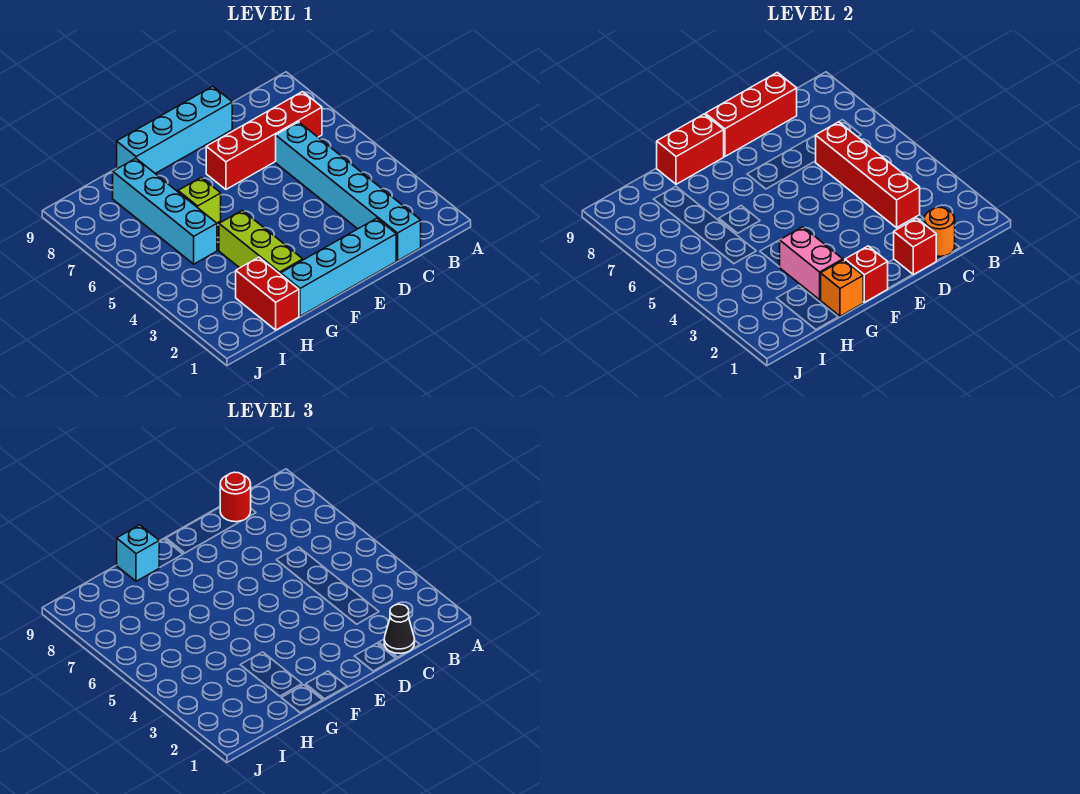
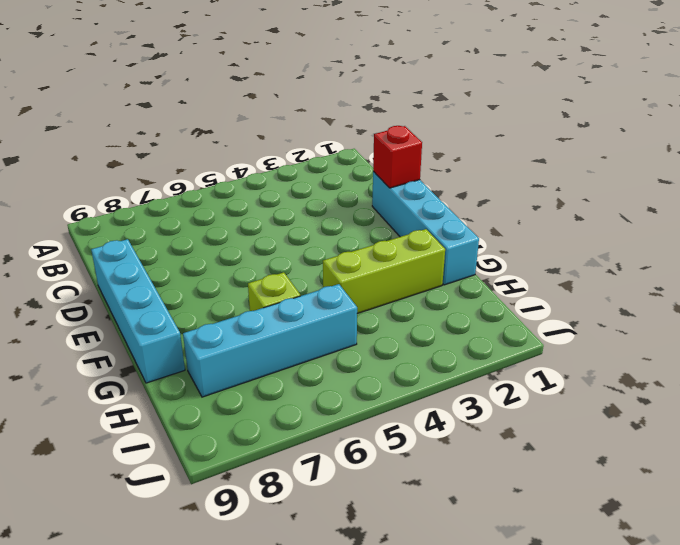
none -> red brick B7:E7 level 1
none -> cyan brick C1:C6 level 1
none -> red brick H1:H2 level 1

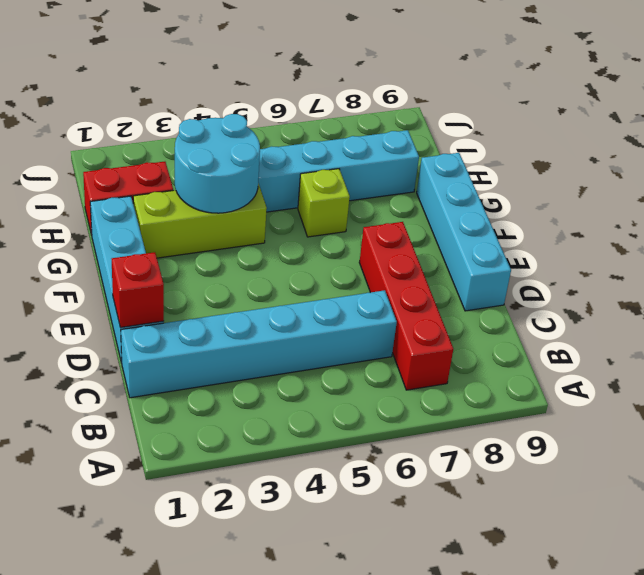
cyan round brick G3:H4 level 2 -> pink brick G2:G3 level 2
none -> orange round brick C1 level 2
none -> red brick C3:C6 level 2
none -> red brick C9:E9 level 2

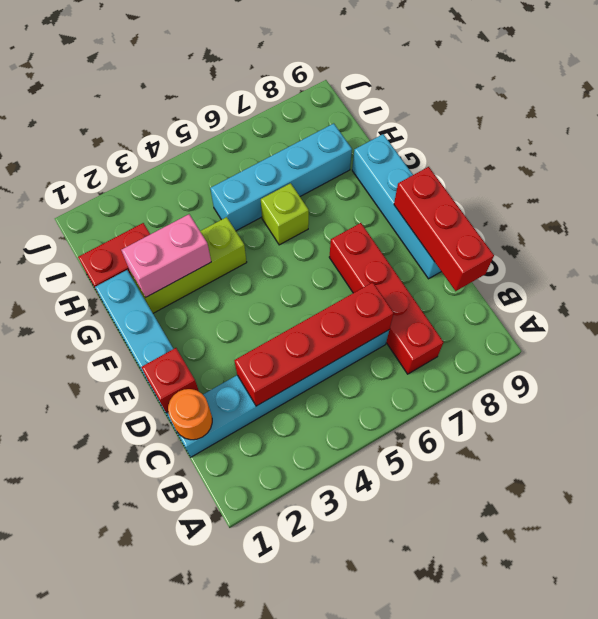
none -> red brick F1 level 2
none -> red brick F9:G9 level 2
none -> orange brick G1 level 2

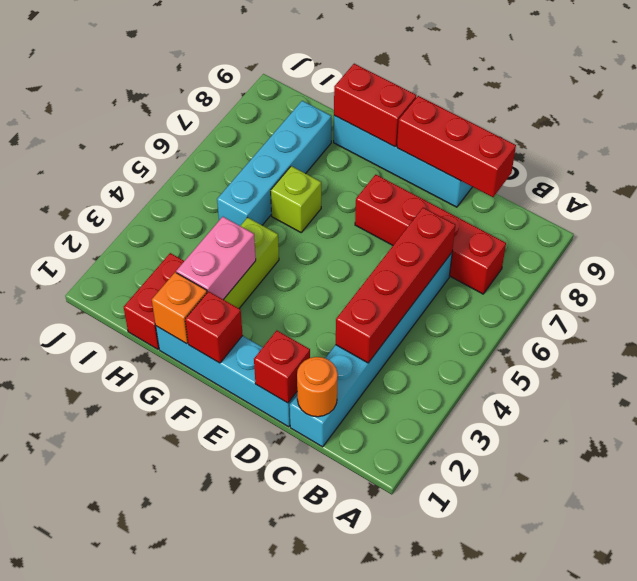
none -> black cone C1 level 3
none -> red round brick C9 level 3
none -> cyan brick G9 level 3

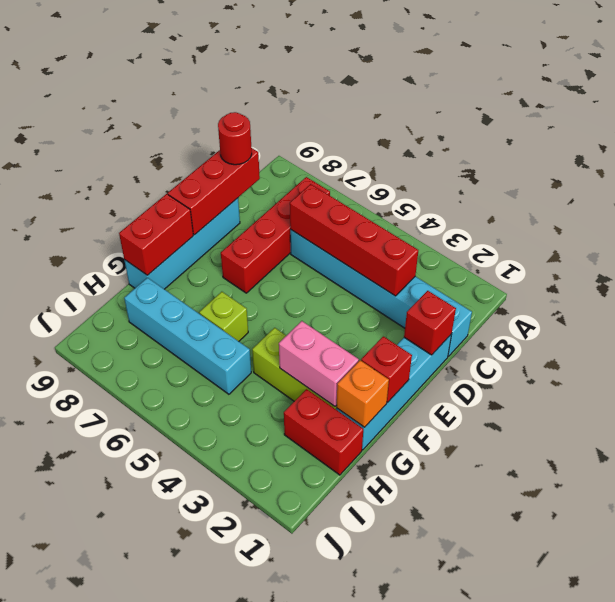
none -> orange round brick C1 level 2
none -> black cone C1 level 3
none -> cyan brick G9 level 3

